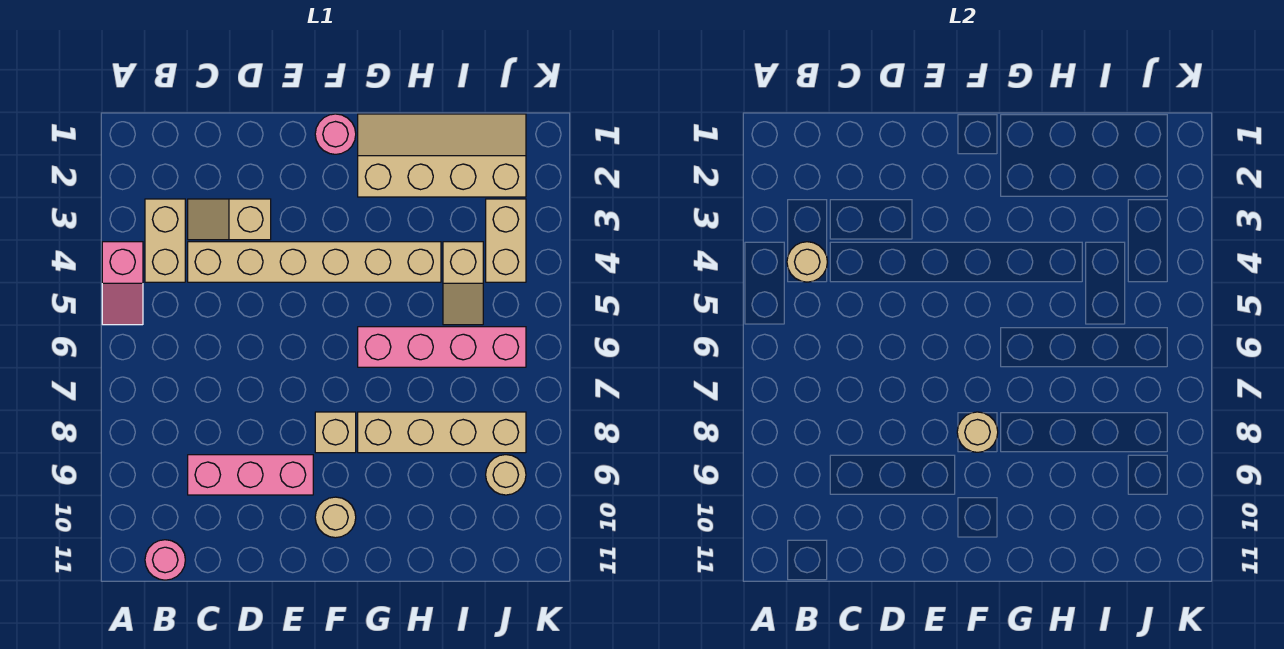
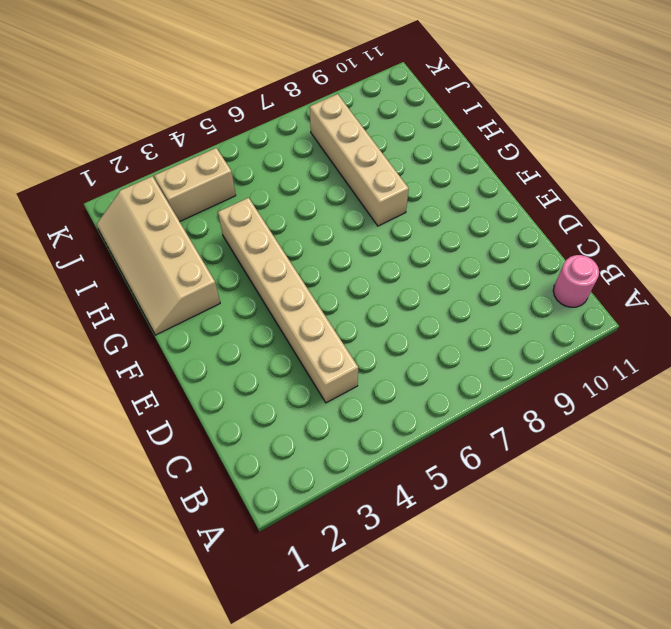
none -> pink slope A4:A5 level 1 top 4
none -> tan brick B3:B4 level 1
none -> tan slope C3:D3 level 1 top D

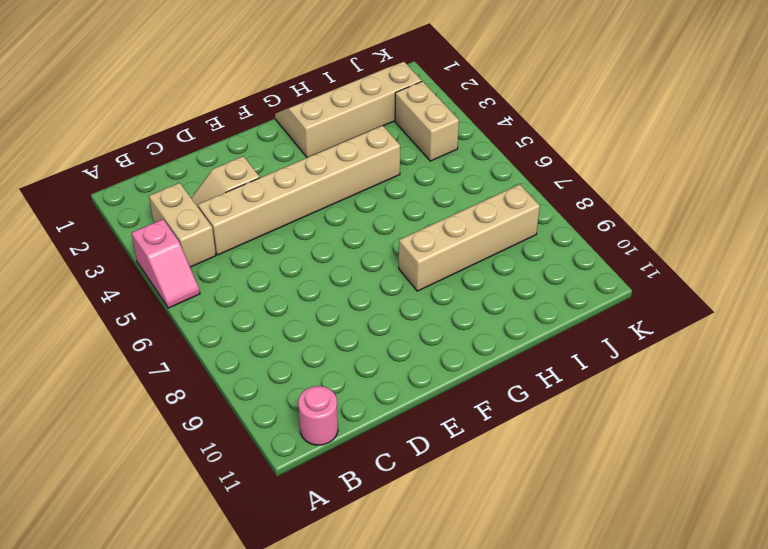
none -> pink brick C9:E9 level 1
none -> pink round brick F1 level 1
none -> tan brick F8 level 1

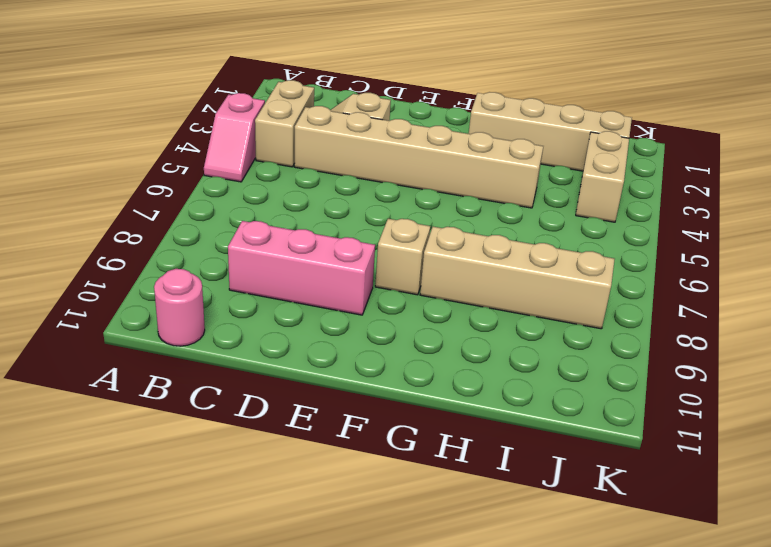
none -> pink round brick F1 level 1
none -> tan round brick F10 level 1
none -> pink brick G6:J6 level 1

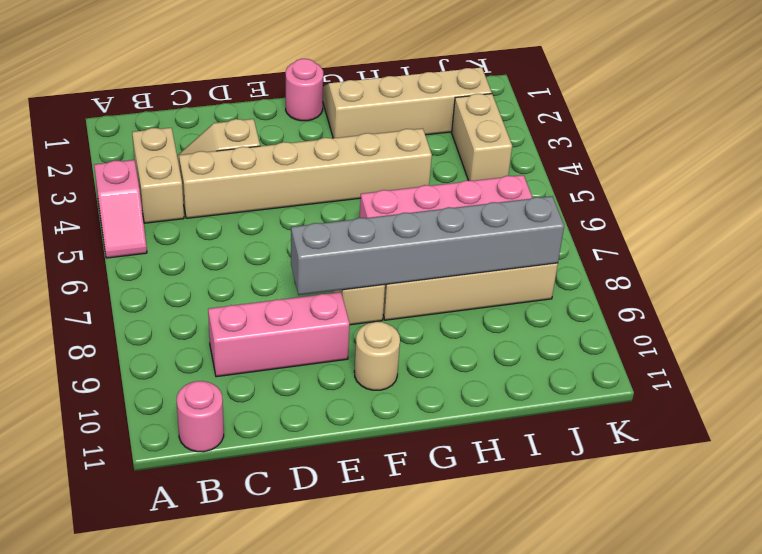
grey brick E8:J8 level 2 -> tan round brick F8 level 2
none -> tan slope I4:I5 level 1 top 4
none -> tan round brick J9 level 1
none -> tan round brick B4 level 2

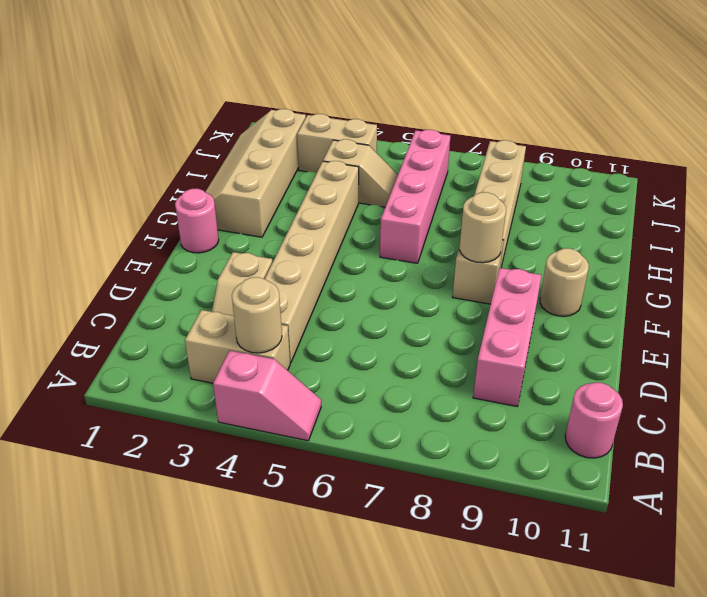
none -> tan round brick J9 level 1

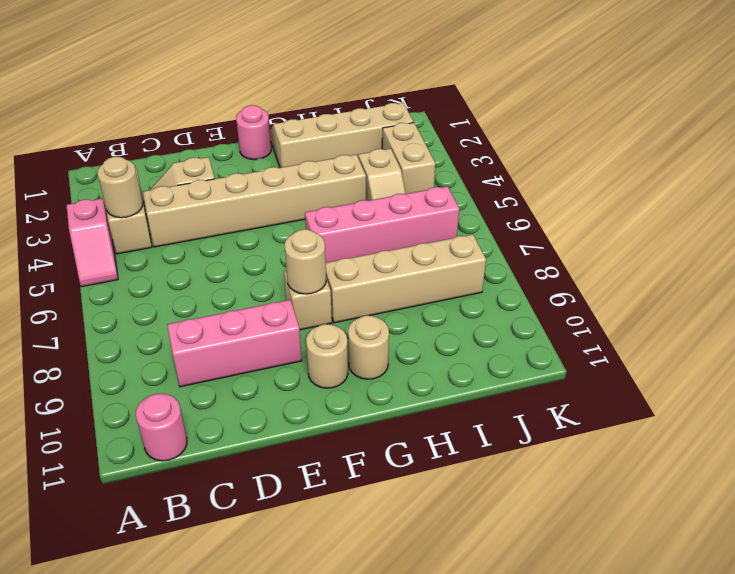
tan round brick G10 level 1 -> tan round brick J9 level 1

